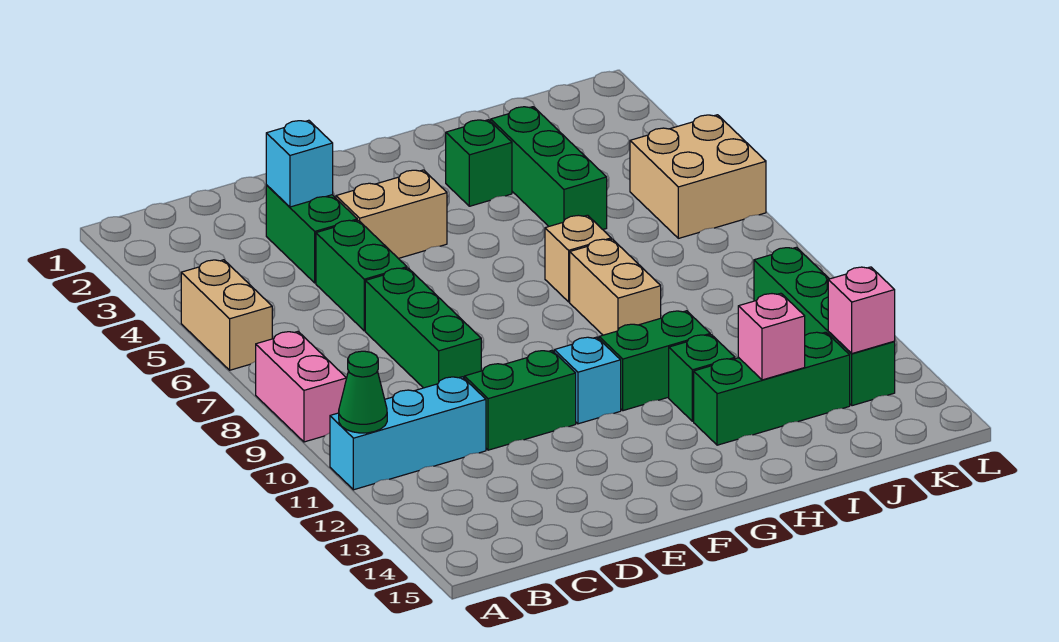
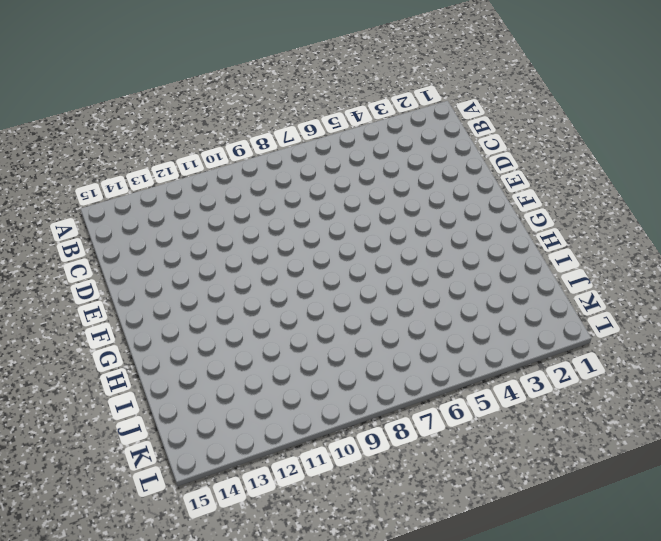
none -> tan brick A5:A6 level 1
none -> pink brick A8:A9 level 1
none -> cyan brick A11:C11 level 1

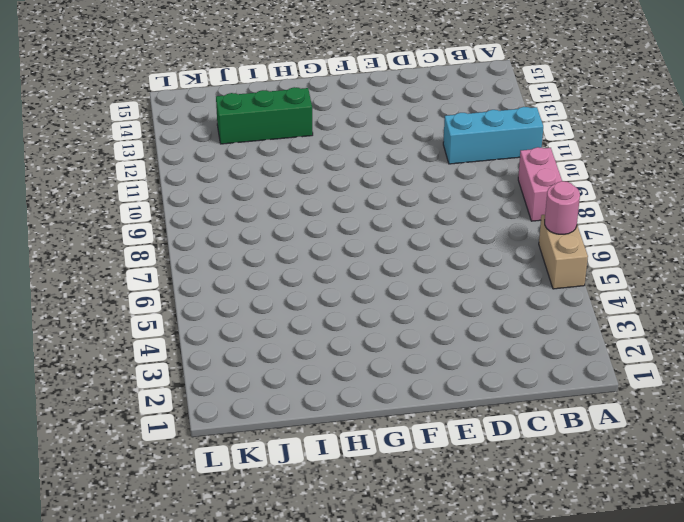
pink round brick A6 level 2 -> none
none -> green brick D3:D4 level 1
none -> green brick D5:D6 level 1
none -> green brick D7:D9 level 1

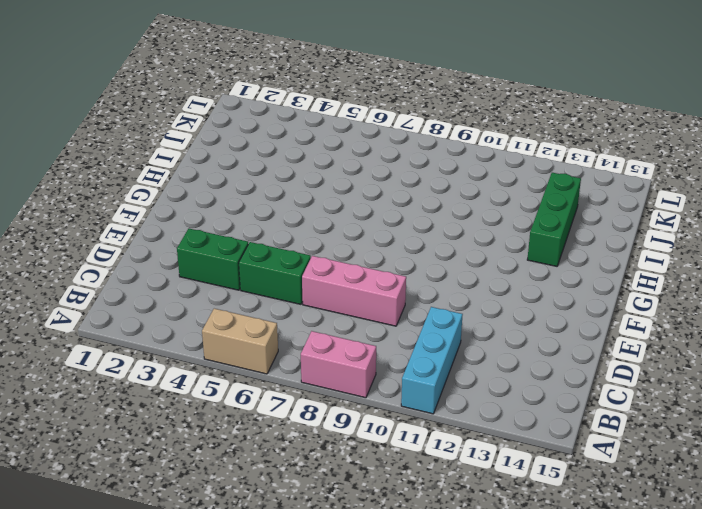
pink brick D7:D9 level 1 -> green brick D7:D9 level 1
none -> green brick D11:E11 level 1
none -> tan brick E4:F4 level 1
none -> cyan brick F11 level 1

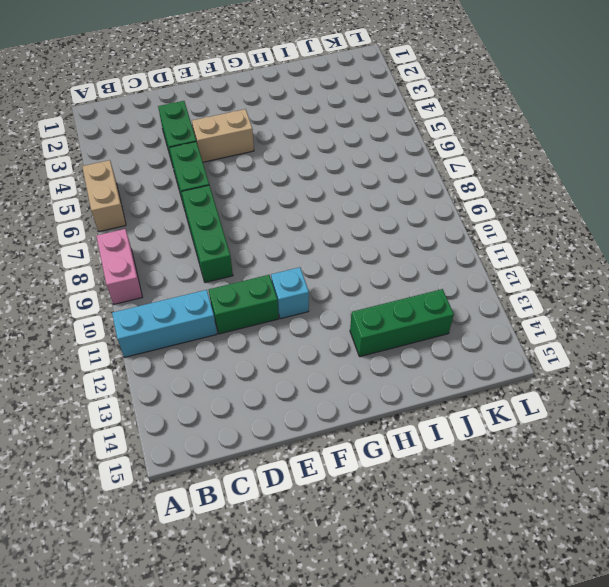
none -> green brick G11:H11 level 1
none -> green brick H3 level 1
none -> tan brick H7 level 1

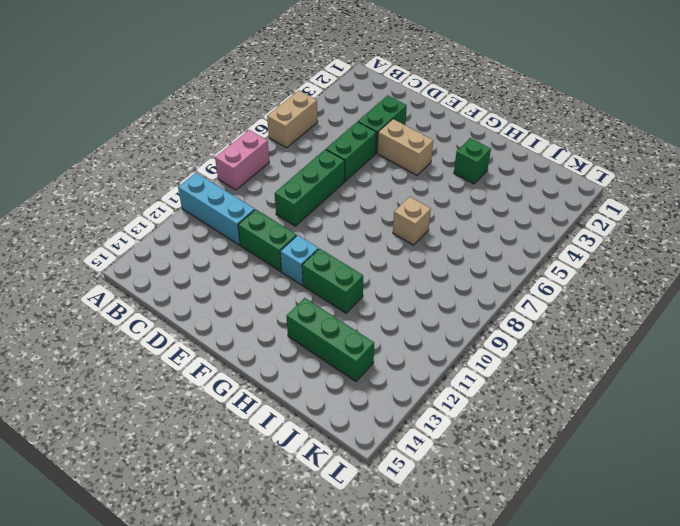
none -> tan brick H8:H9 level 1
none -> green brick H12 level 1
none -> green brick I3:I5 level 1

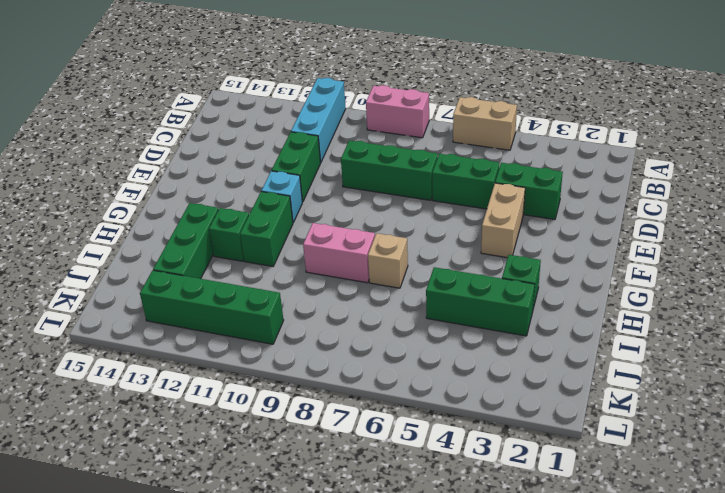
pink brick H8:H9 level 1 -> tan brick H8:H9 level 1
none -> tan brick K5:L6 level 1
none -> green cone A11 level 2
none -> cyan brick D3 level 2

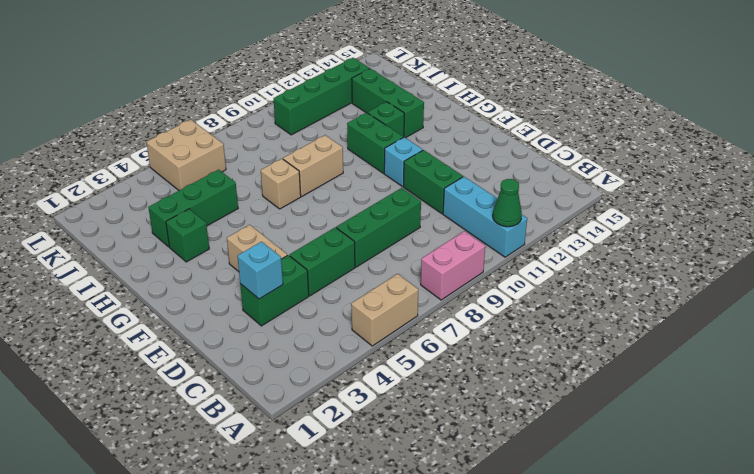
none -> pink brick I13 level 2
none -> pink brick K13 level 2

